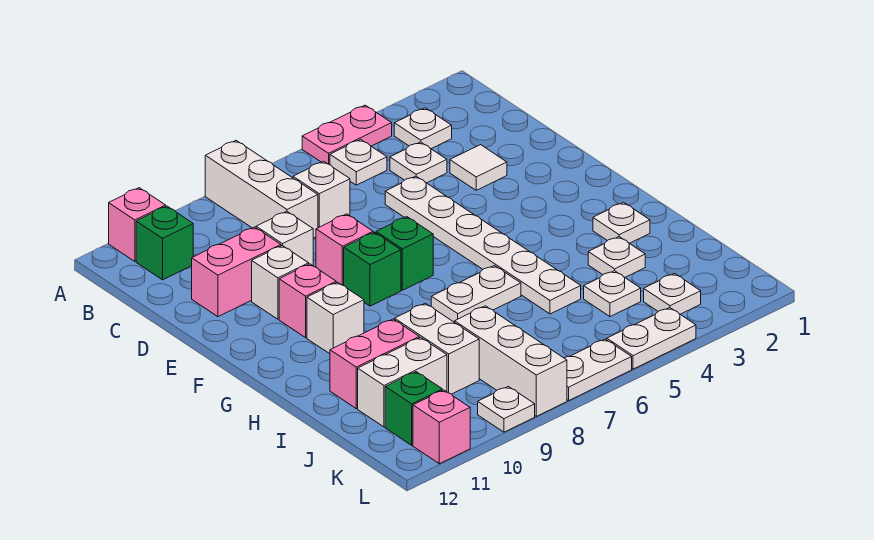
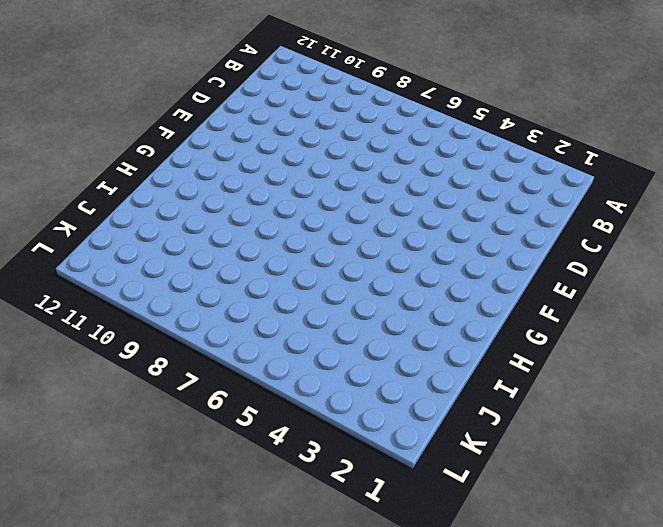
none -> pink plate A4:A5 level 1
none -> white brick A8:C8 level 1
none -> pink brick A11 level 1
none -> white plate B3 level 1

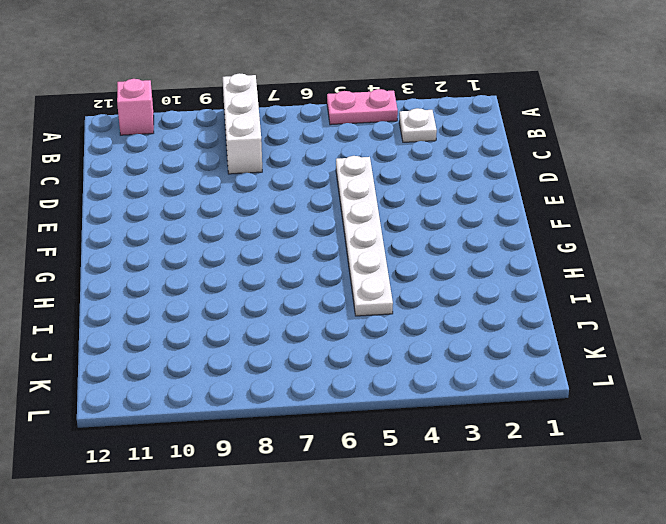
none -> white plate B5 level 1
none -> green brick B11 level 1
none -> white plate C4 level 1
none -> white brick C7 level 1

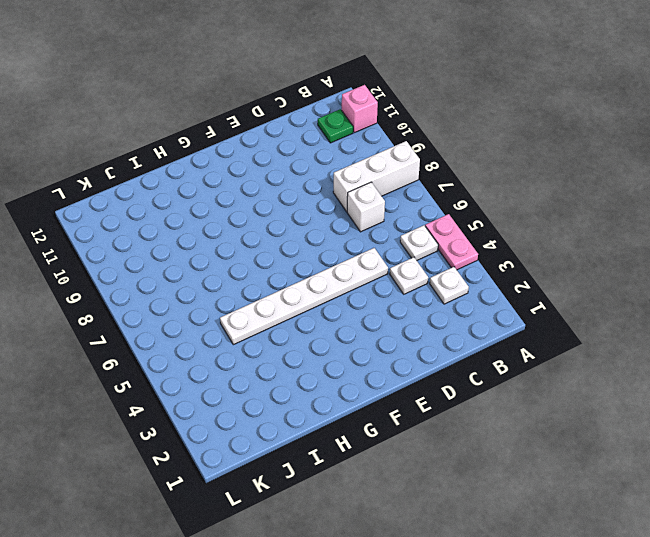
green plate B11 level 1 -> green brick B11 level 1
none -> white tile D3 level 1
none -> white brick D9 level 1
none -> pink brick D10:D11 level 1
none -> pink brick E8 level 1

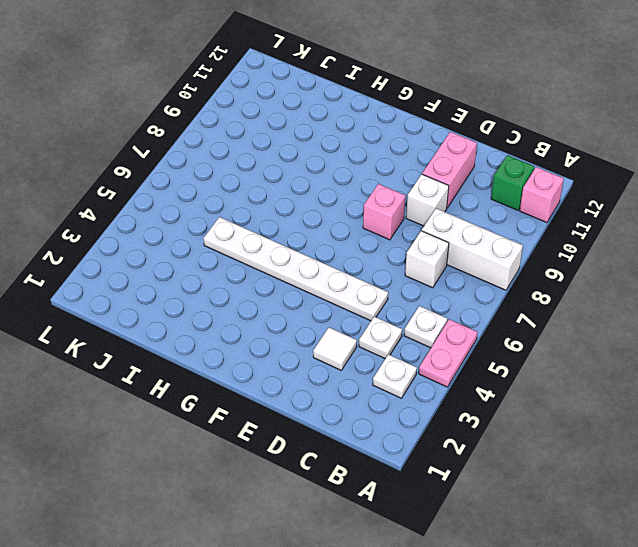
none -> white brick E10 level 1
none -> green brick F7 level 1
none -> green brick F8 level 1
none -> pink brick F10 level 1

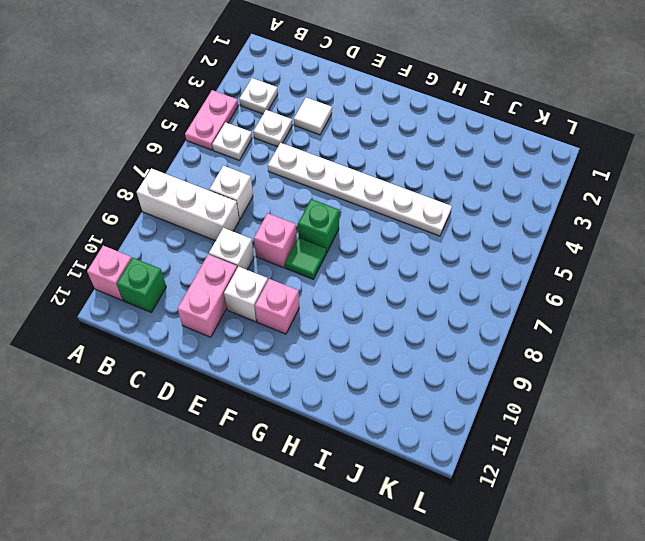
green tile F8 level 1 -> green brick F8 level 1
none -> white brick G10 level 1
none -> white plate H2 level 1
none -> white plate H6:H7 level 1
none -> white plate I3 level 1

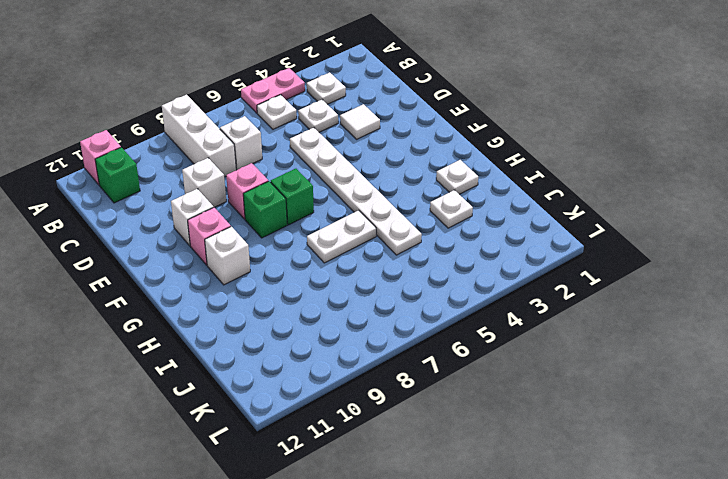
none -> pink brick D10:D11 level 1
none -> white brick I9:J9 level 1
none -> pink brick I10:I11 level 1
none -> white plate J4 level 1

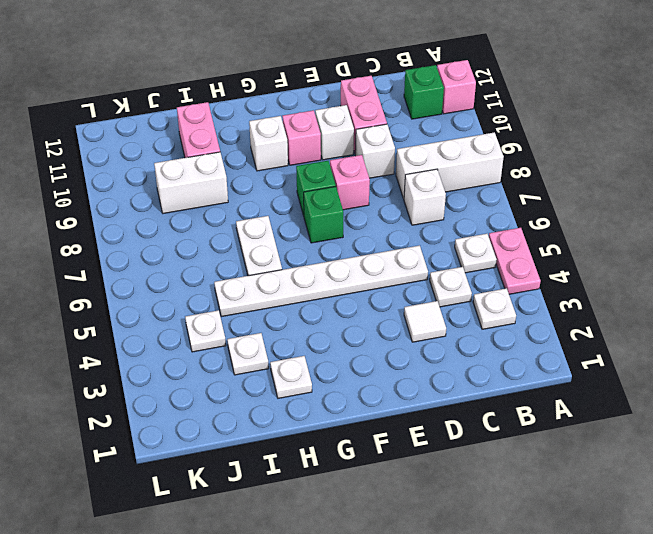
none -> white brick J8:L8 level 1
none -> white brick J10:J11 level 1
none -> white plate K3 level 1
none -> green brick K11 level 1

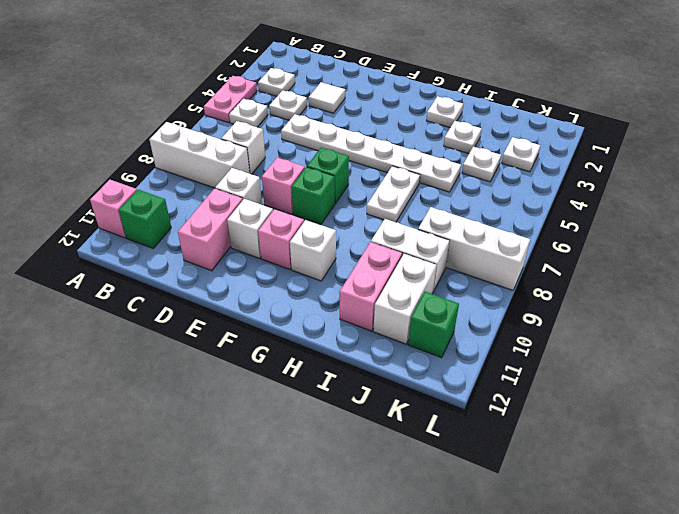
none -> white plate L4:L5 level 1
none -> white plate L6:L7 level 1
none -> white plate L9 level 1
none -> pink brick L11 level 1

